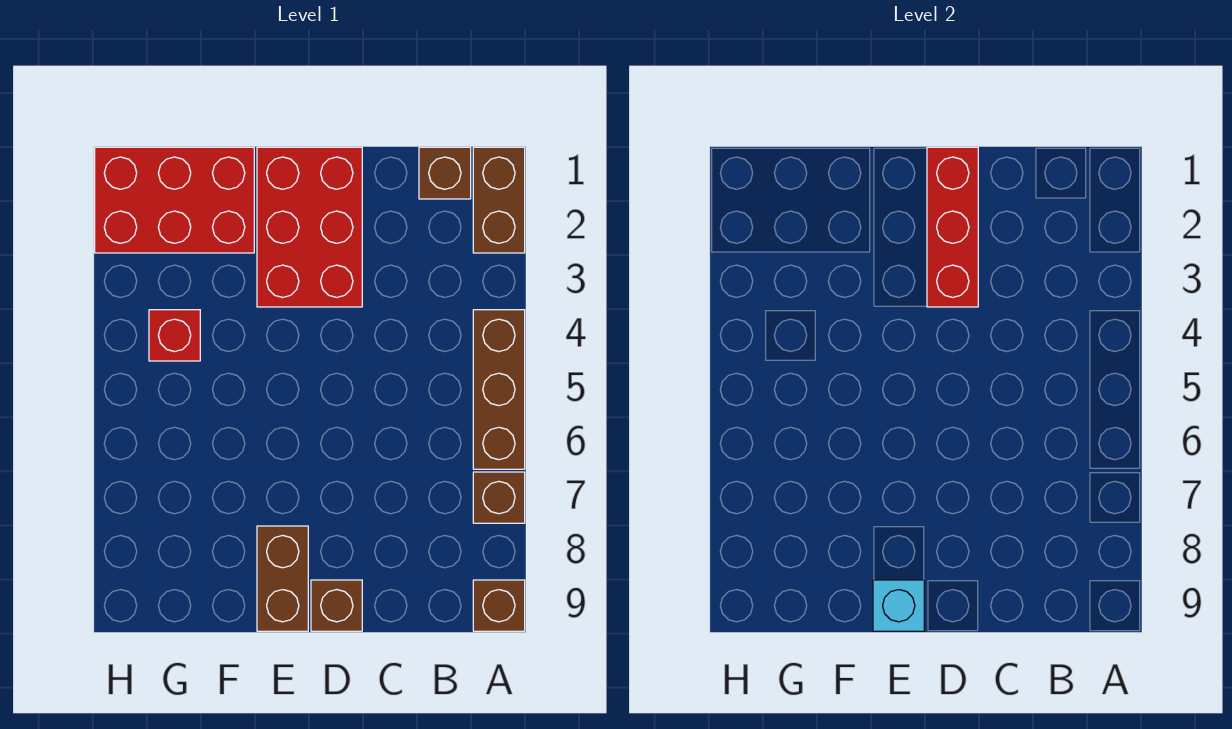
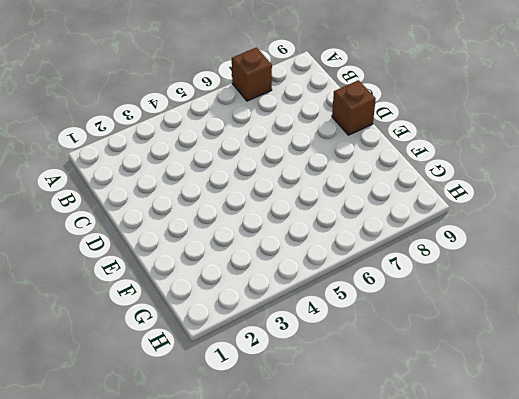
none -> brown brick A1:A2 level 1
none -> brown brick A4:A6 level 1
none -> brown brick A9 level 1

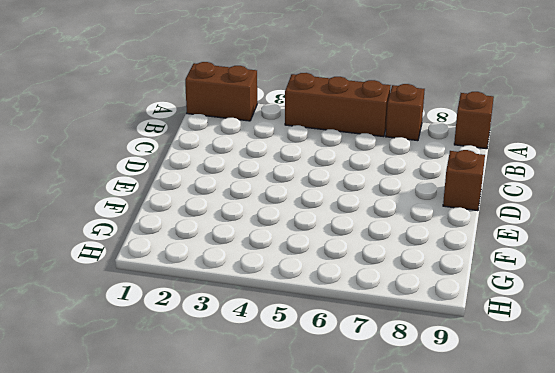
none -> brown brick B1 level 1
none -> red brick D1:E3 level 1
none -> brown brick E8:E9 level 1

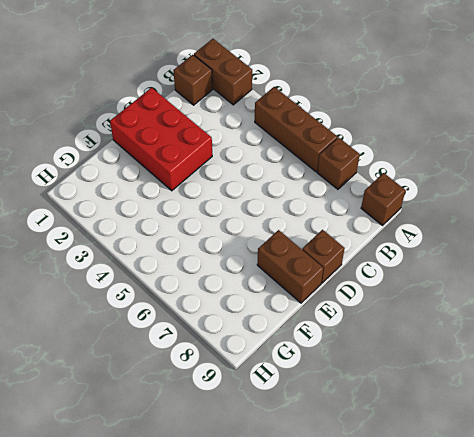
none -> red brick F1:H2 level 1
none -> red brick G4 level 1
none -> red brick D1:D3 level 2

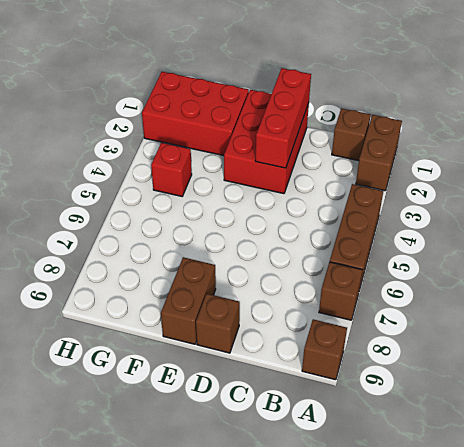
none -> cyan brick E9 level 2

